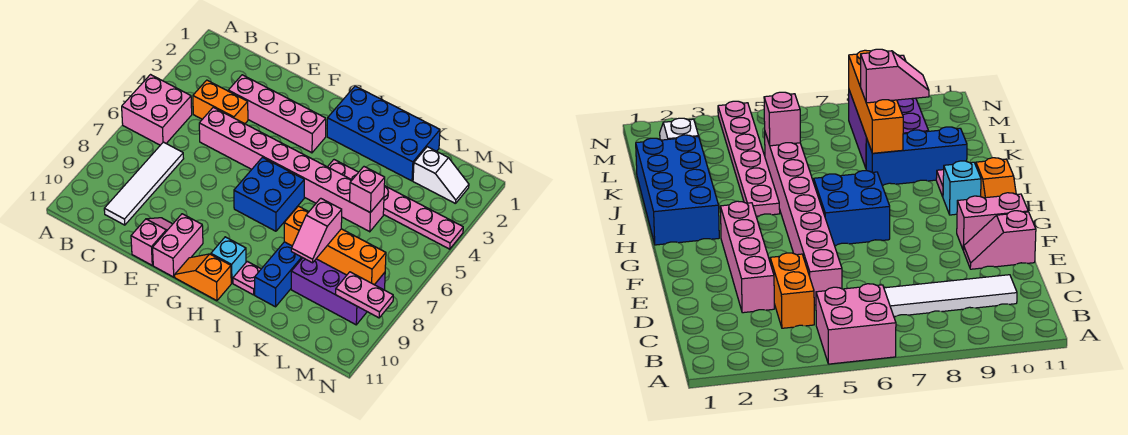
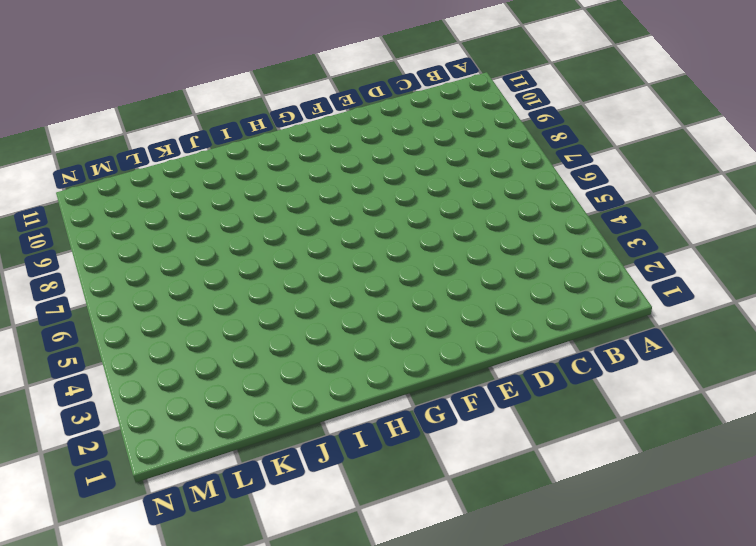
none -> pink brick A5:B6 level 1
none -> orange brick C4:D4 level 1
none -> white tile C7:C10 level 1

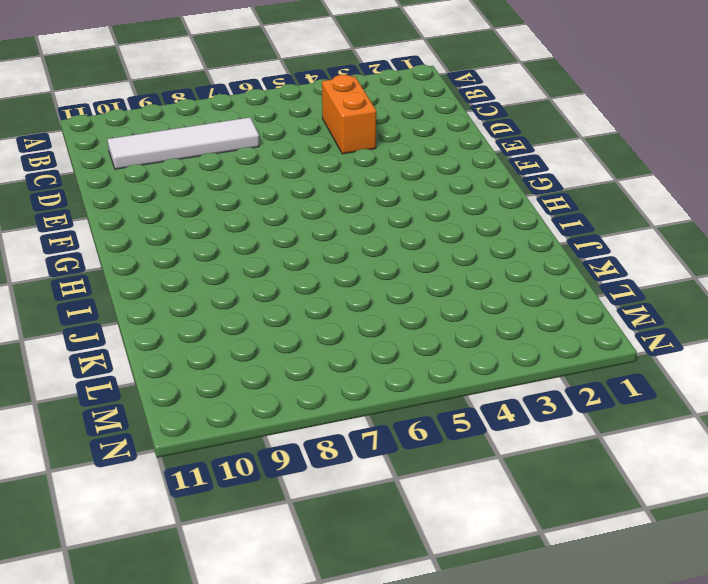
none -> pink brick A5:B6 level 1
none -> pink brick D3:G3 level 1
none -> pink brick D5:K5 level 1

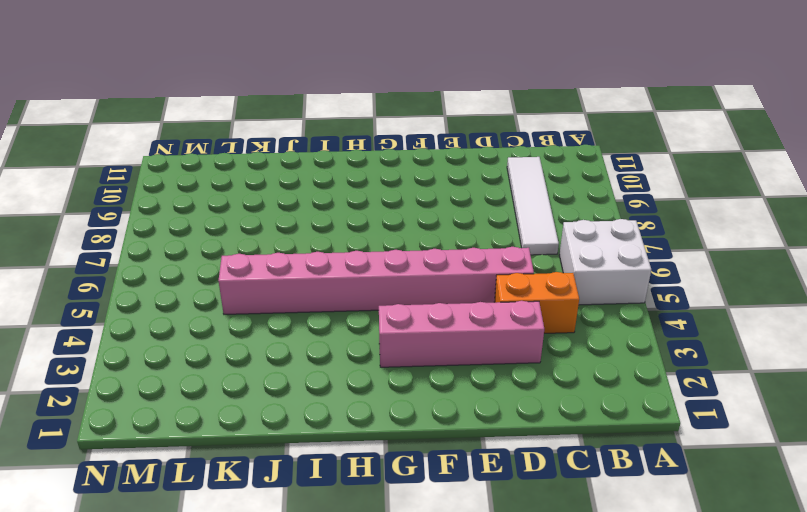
white brick A5:B6 level 1 -> pink brick A5:B6 level 1
none -> pink slope E10:E11 level 1 top 11
none -> pink brick F10:F11 level 1
none -> blue brick G6:H7 level 1

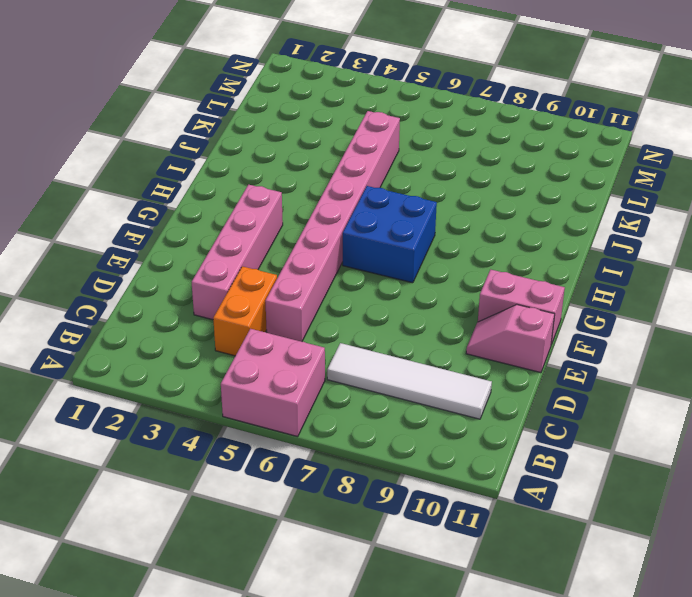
none -> orange slope G11:H11 level 1 top H
none -> blue brick H1:K2 level 1
none -> cyan brick H10 level 1

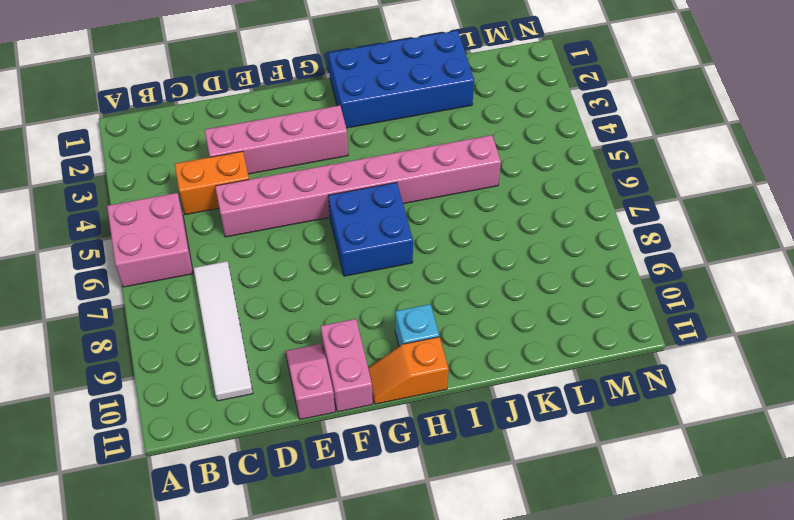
none -> pink plate I4:N4 level 1
none -> pink plate I10 level 1
none -> blue brick J8:J10 level 1

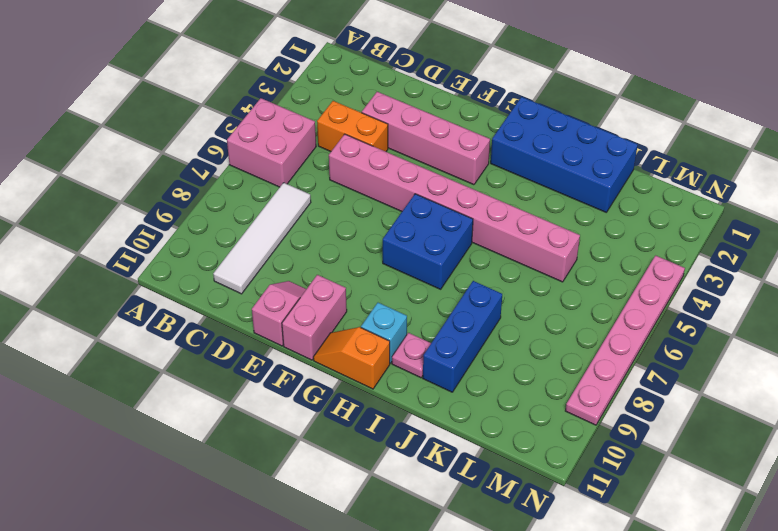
pink plate N4:N9 level 1 -> pink plate I4:N4 level 1
none -> purple brick K8:M9 level 1
none -> white slope L2:M2 level 1 top L
none -> orange brick J8:M8 level 2

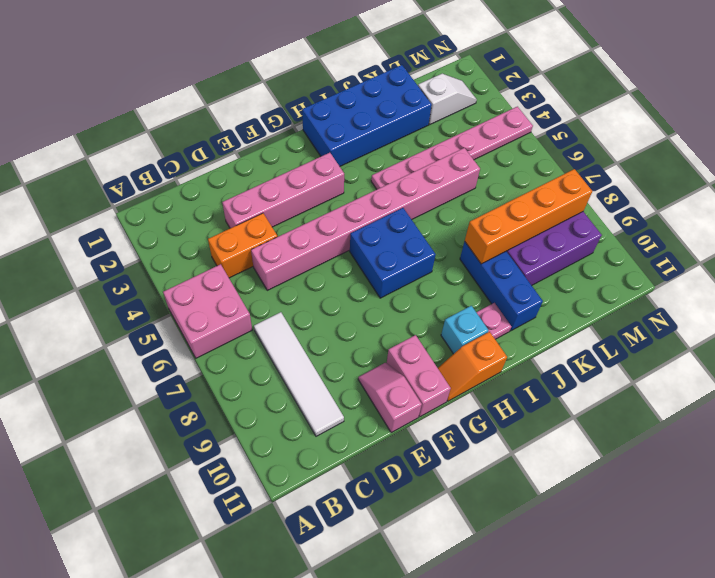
none -> pink brick K5 level 2
none -> pink plate M9:N9 level 2
none -> pink slope K8:K9 level 3 top 8

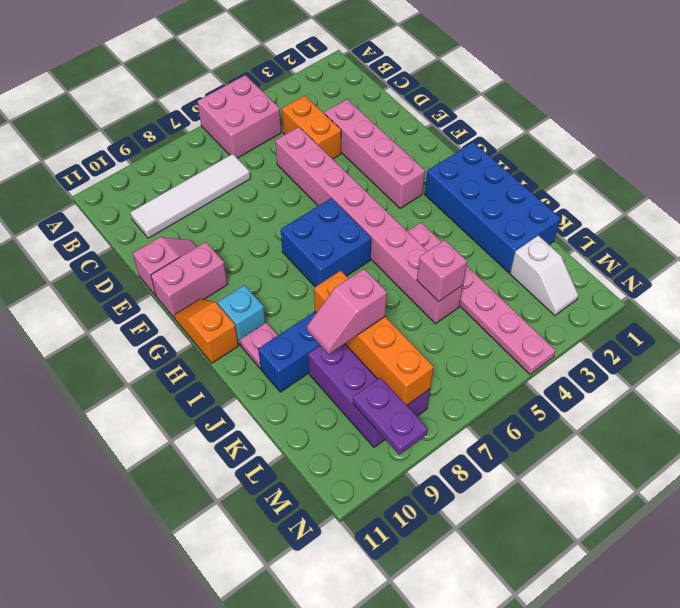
purple plate M9:N9 level 2 -> pink plate M9:N9 level 2

